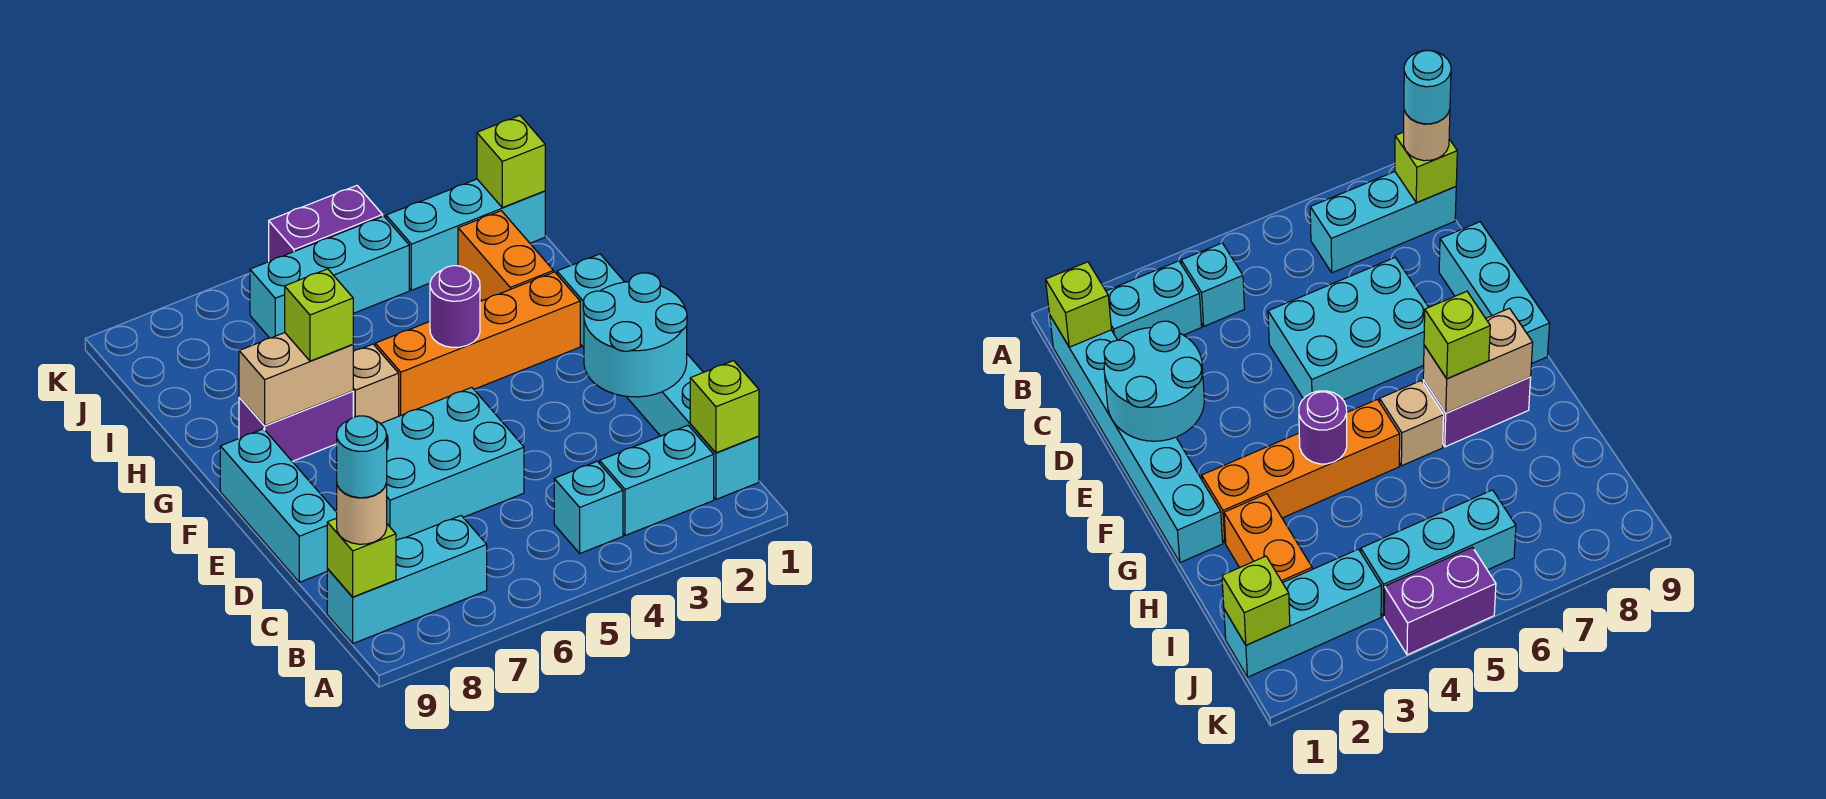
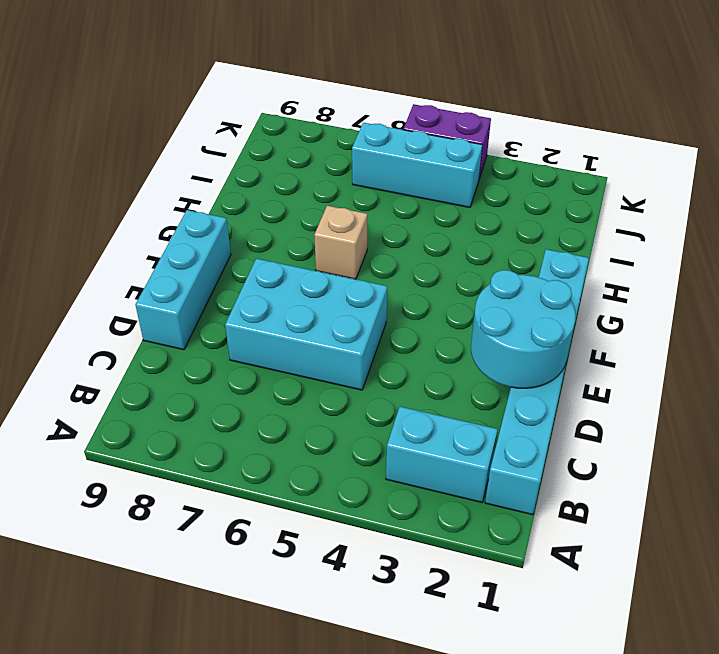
none -> cyan brick B4 level 1
none -> cyan brick B7:B9 level 1
none -> orange brick G2:G5 level 1

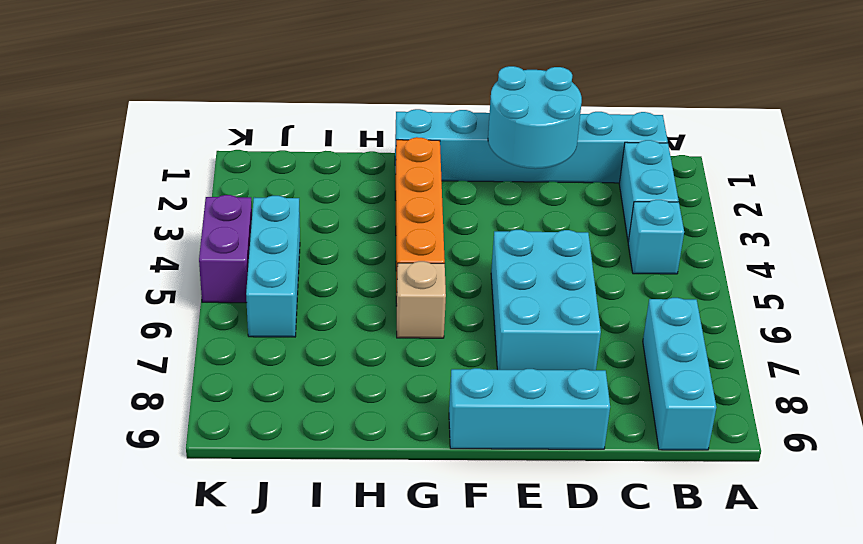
none -> purple brick G7:G8 level 1
none -> orange brick H2:I2 level 1
none -> cyan brick J1:J3 level 1

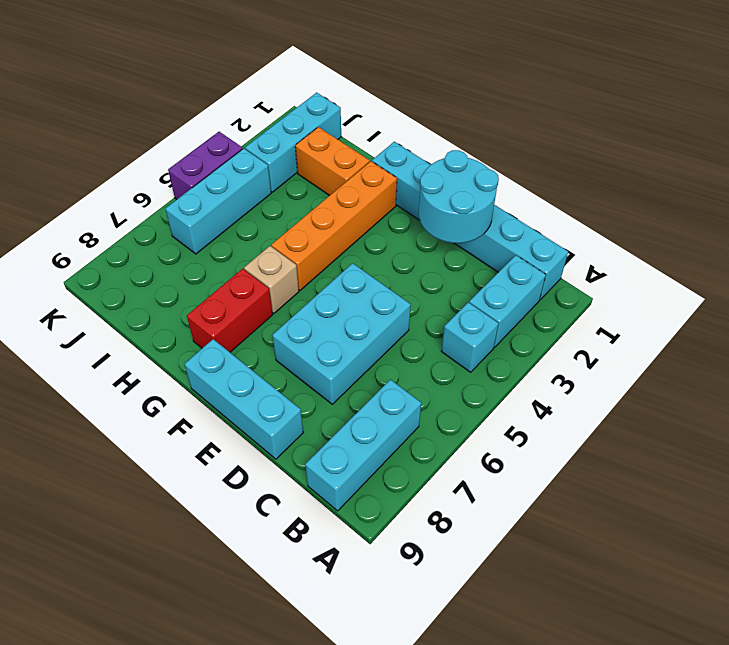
red brick G7:G8 level 1 -> purple brick G7:G8 level 1
none -> lime brick B1 level 2
none -> lime brick B9 level 2
none -> purple round brick G4 level 2

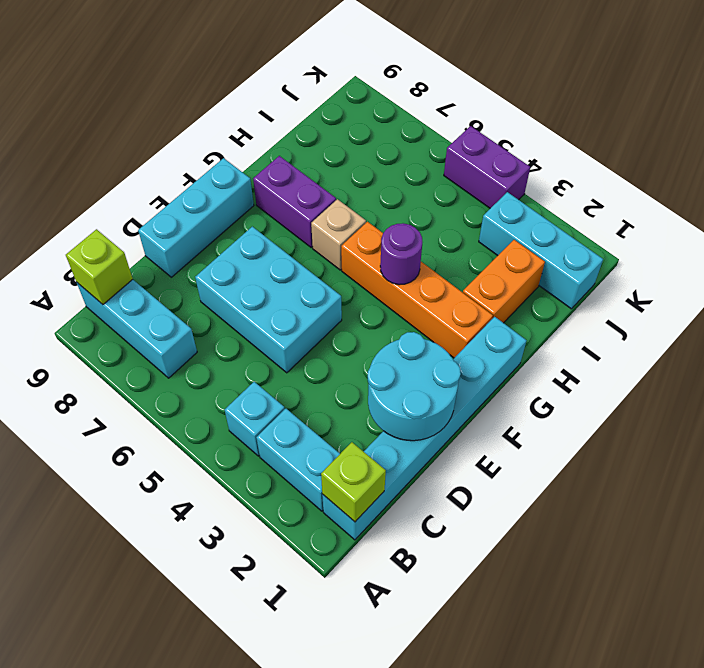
none -> cyan brick J4:J6 level 1
none -> tan brick G7:G8 level 2
none -> lime brick J1 level 2

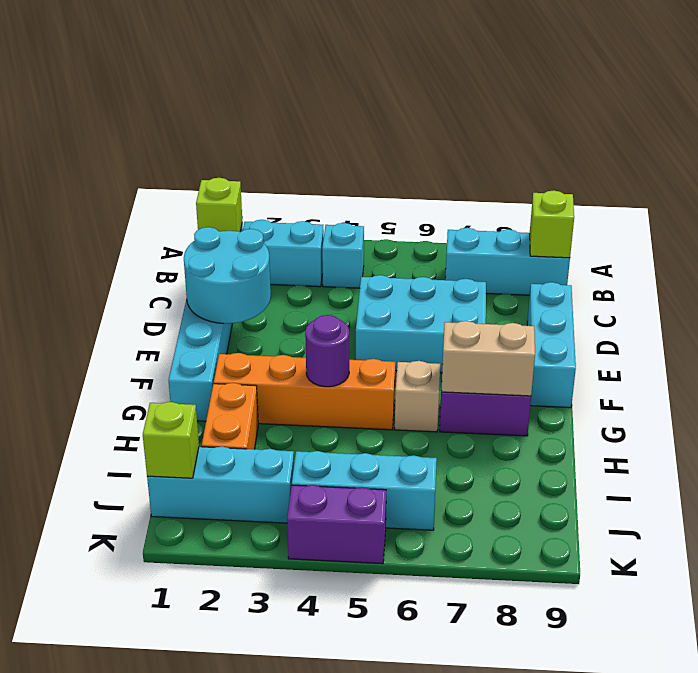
none -> tan round brick B9 level 3
none -> lime brick G7 level 3
none -> cyan round brick B9 level 4

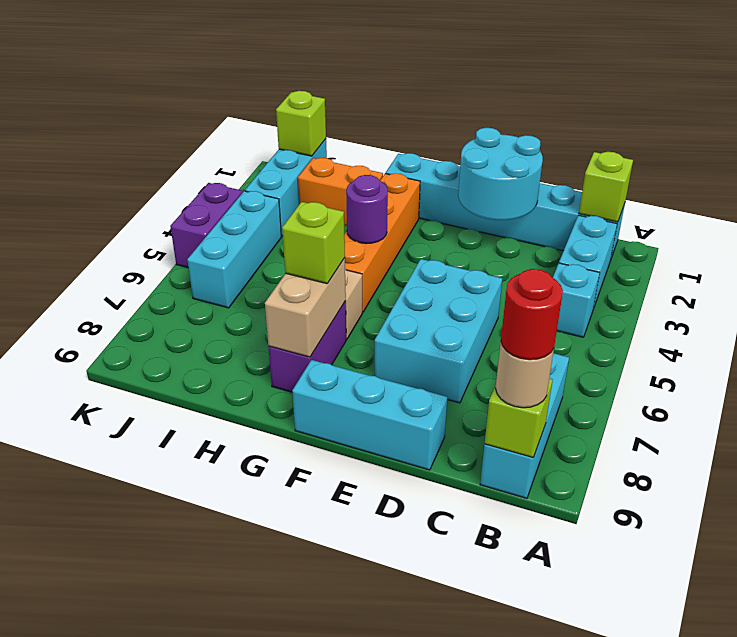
red round brick B9 level 4 -> cyan round brick B9 level 4

